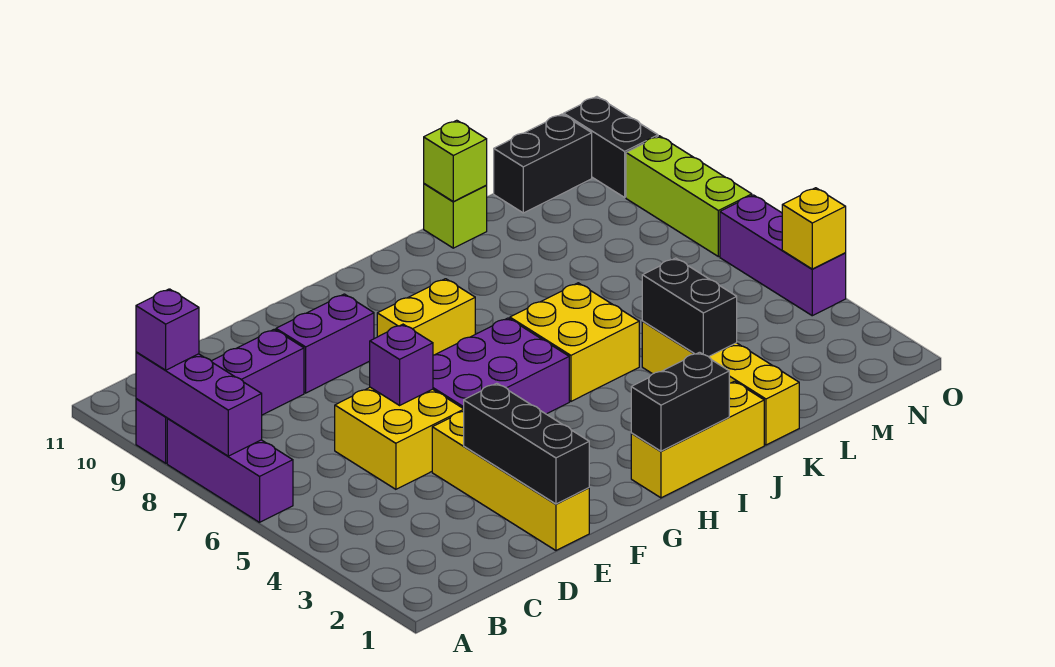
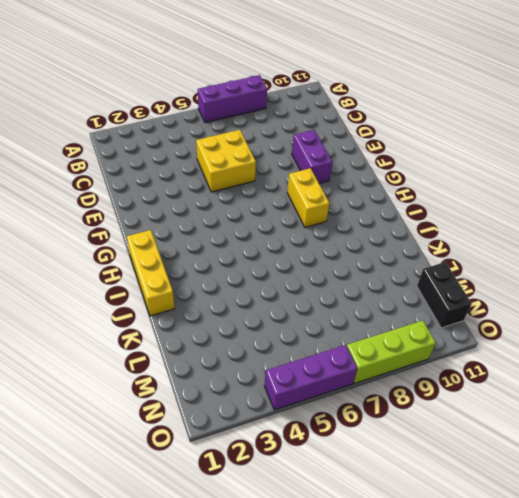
none -> purple brick A9:D9 level 1
none -> yellow brick E1:E4 level 1
none -> purple brick F5:H6 level 1

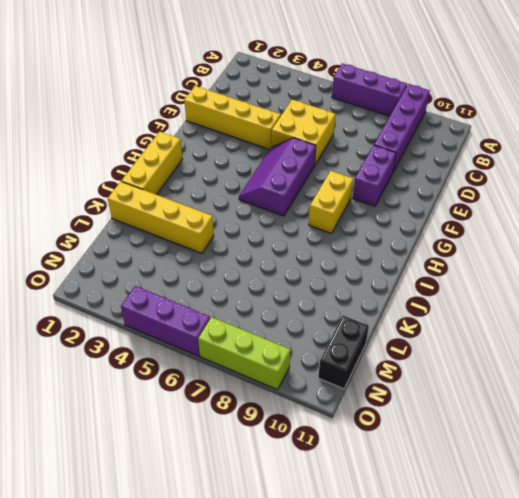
purple slope F5:H6 level 1 top 6 -> purple brick F5:H6 level 1
none -> yellow brick I5:J6 level 1
none -> lime brick K11 level 1
none -> black brick O10:O11 level 1

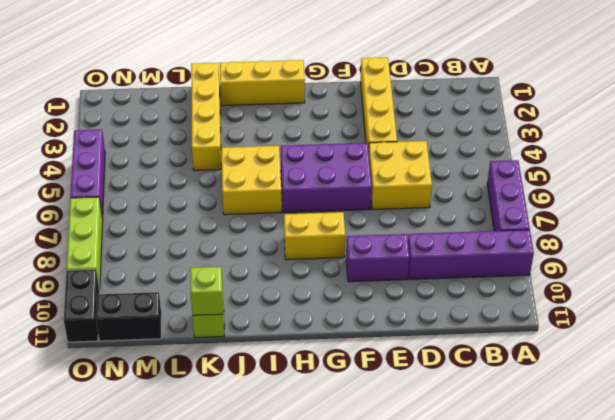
none -> purple brick A7:A9 level 2
none -> black brick E1:E3 level 2
none -> purple brick E6 level 2

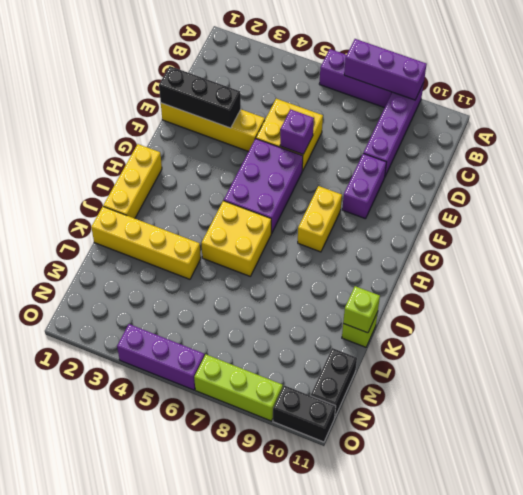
none -> black brick H1:I1 level 2
none -> black brick K3:K4 level 2
none -> yellow brick O4 level 2

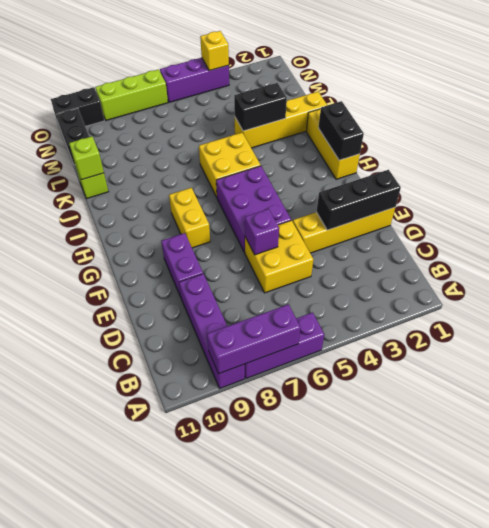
none -> purple brick A9 level 3

